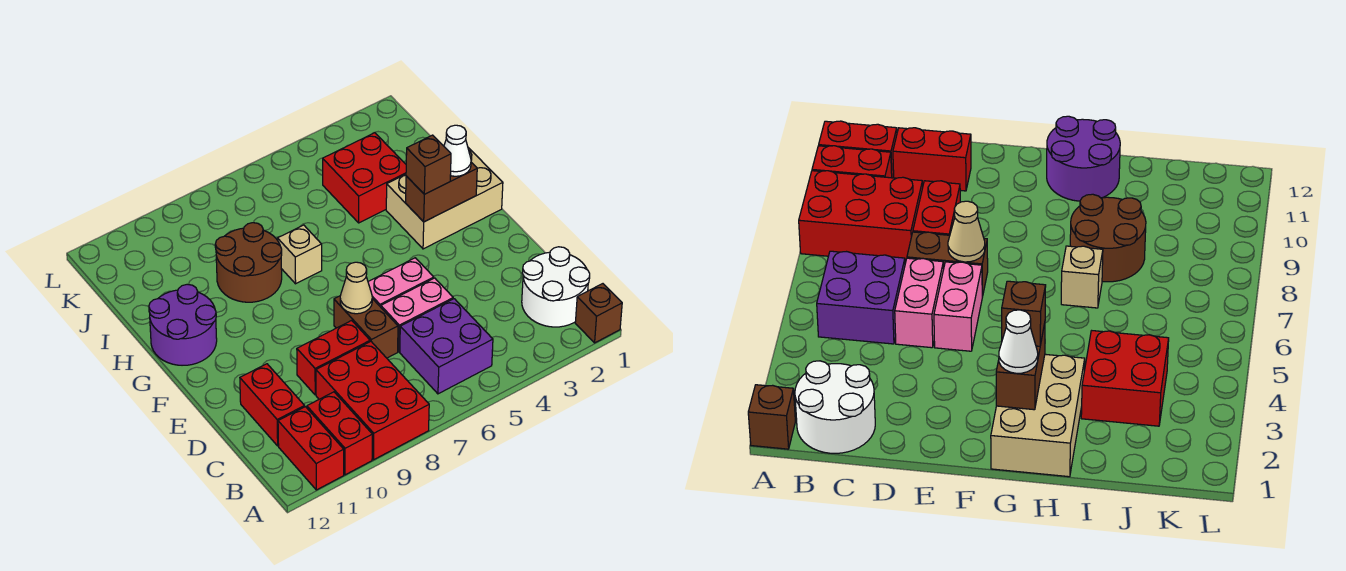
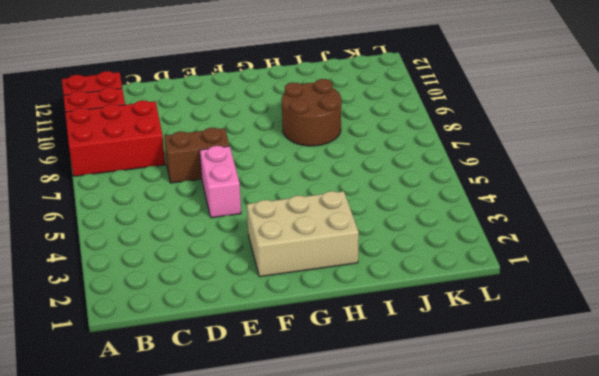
tan brick F2:H3 level 1 -> tan brick G1:H3 level 1
none -> brown brick A1 level 1
none -> white round brick B1:C2 level 1
none -> purple brick B5:C6 level 1

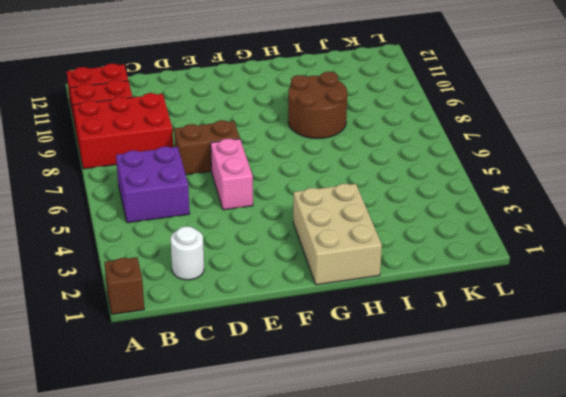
white round brick C2 level 1 -> white round brick B1:C2 level 1
none -> red brick C11:D11 level 1
none -> pink brick D5:D6 level 1
none -> red brick D8:D9 level 1

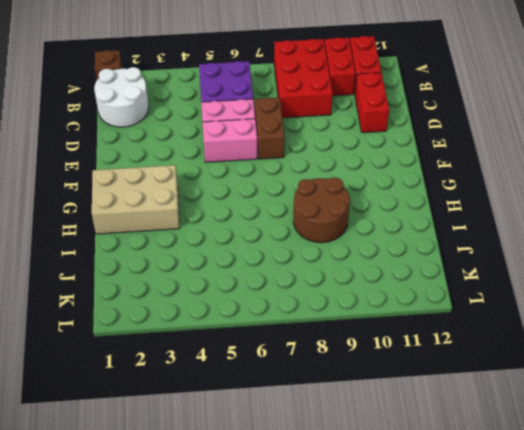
none -> red brick D8:D9 level 1
none -> purple round brick G11:H12 level 1
none -> tan brick H7 level 1

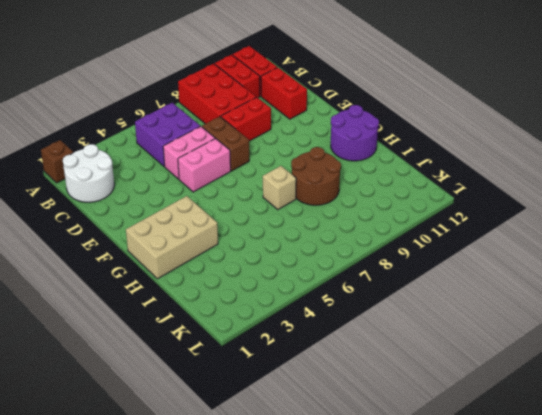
none -> red brick I3:J4 level 1
none -> tan cone E7 level 2
none -> brown brick G2:G3 level 2

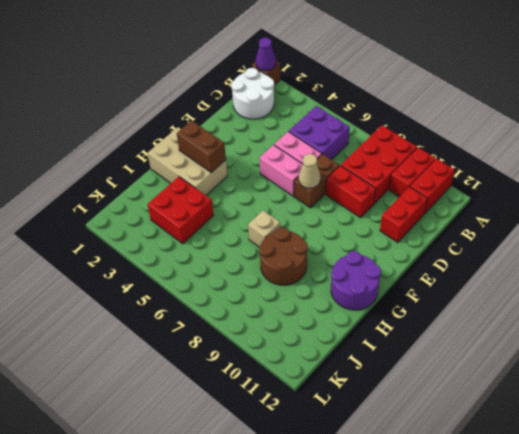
purple cone A1 level 2 -> none
none -> white cone G2 level 3
none -> brown brick G3 level 3

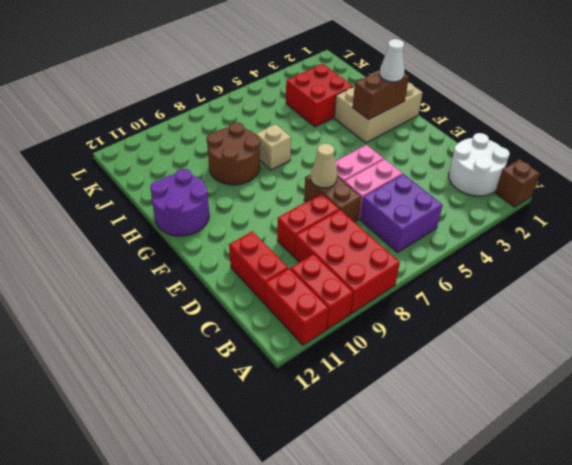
none -> brown brick G3 level 3

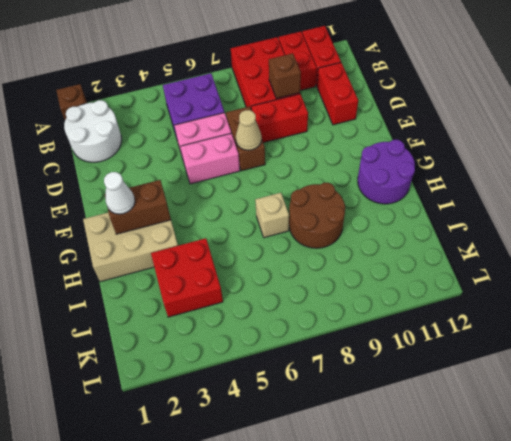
brown brick C9 level 2 -> brown brick G3 level 3

